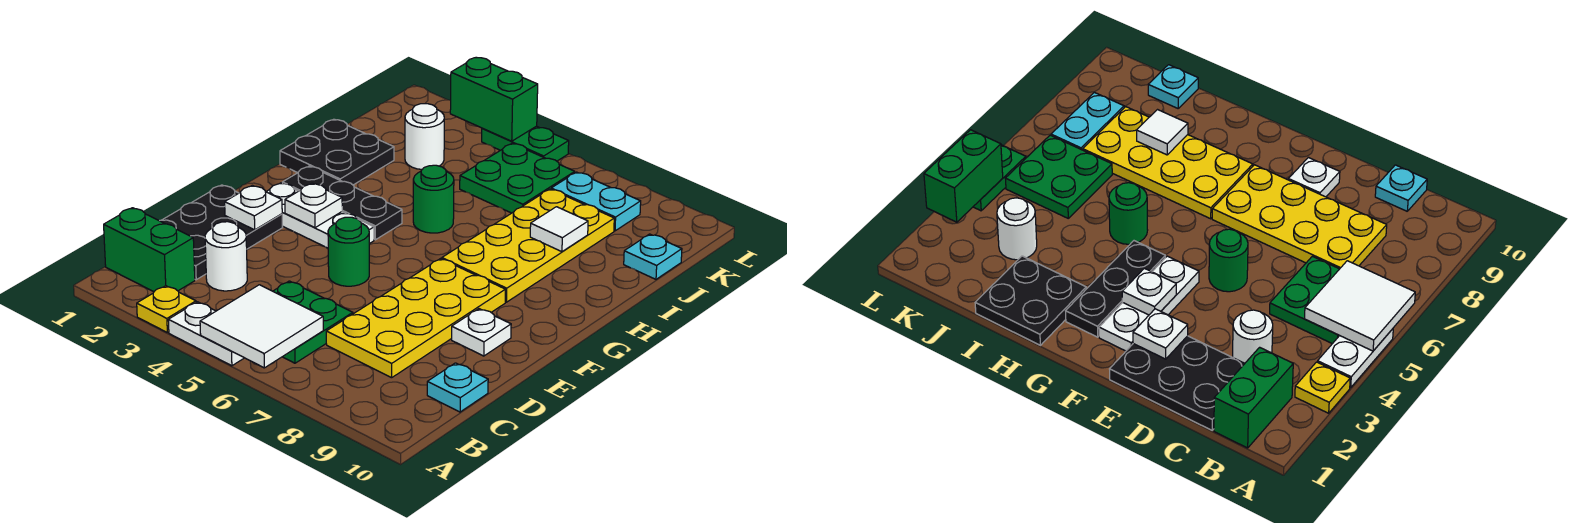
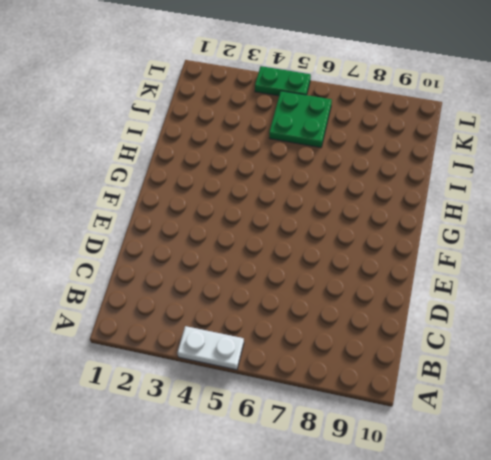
none -> yellow plate A3 level 1
none -> green brick B1:B2 level 1
none -> green plate B5:C6 level 1

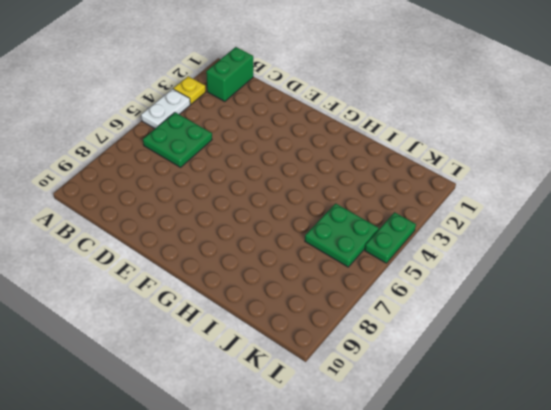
none -> black plate C1:E2 level 1
none -> white round brick C3 level 1
none -> yellow plate C7:F8 level 1

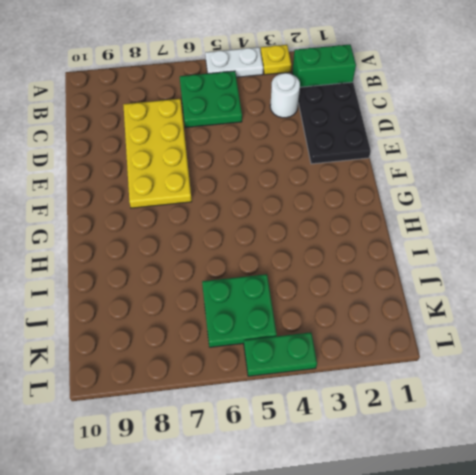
none -> cyan plate C10 level 1
none -> green round brick E5 level 1
none -> white plate E9 level 1

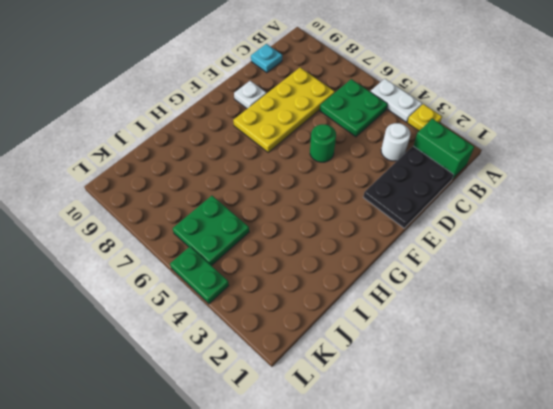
none -> white plate F2:F4 level 1
none -> black plate G2:G4 level 1
none -> yellow plate G7:J8 level 1

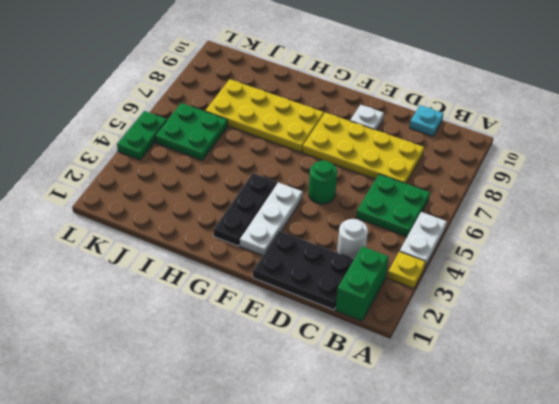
none -> black plate H1:I2 level 1
none -> green round brick H5 level 1
none -> white round brick J3 level 1

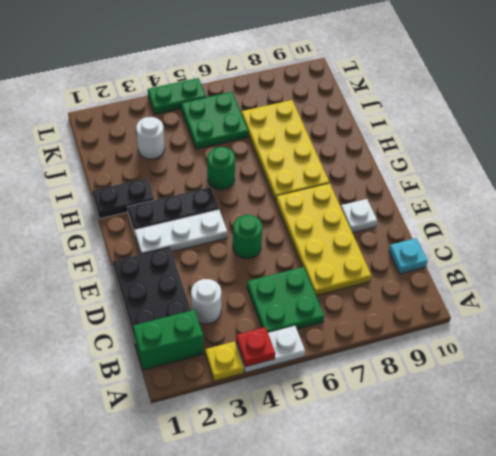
red plate A4 level 2 -> none
black plate H1:H2 level 1 -> black plate H1:I2 level 1
none -> cyan plate J10 level 1
none -> cyan plate K7:K8 level 1
none -> white tile A5:B6 level 2

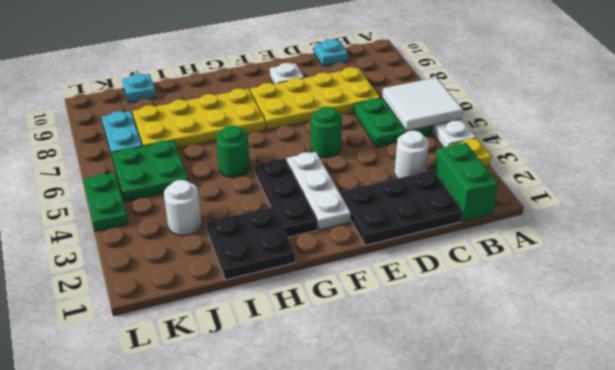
none -> white plate E2 level 2
none -> white plate F3 level 2
none -> white tile I8 level 2

